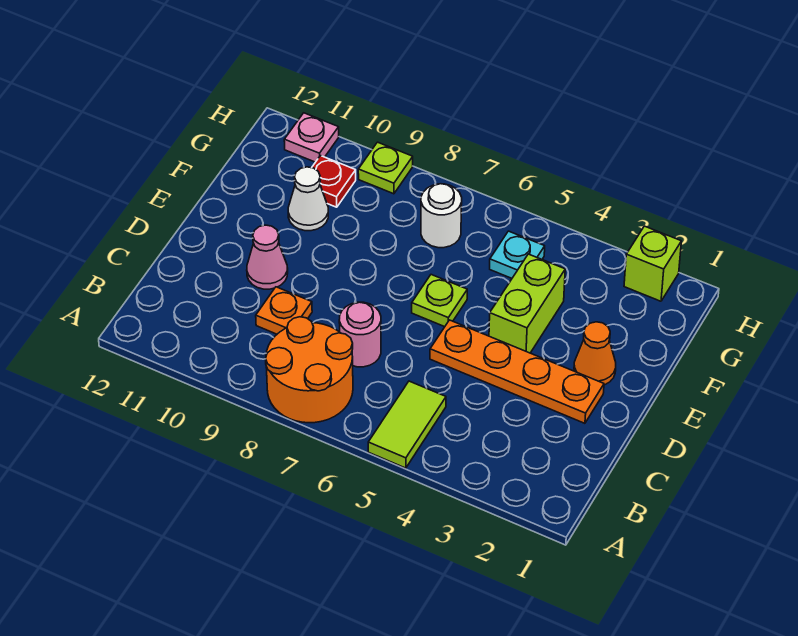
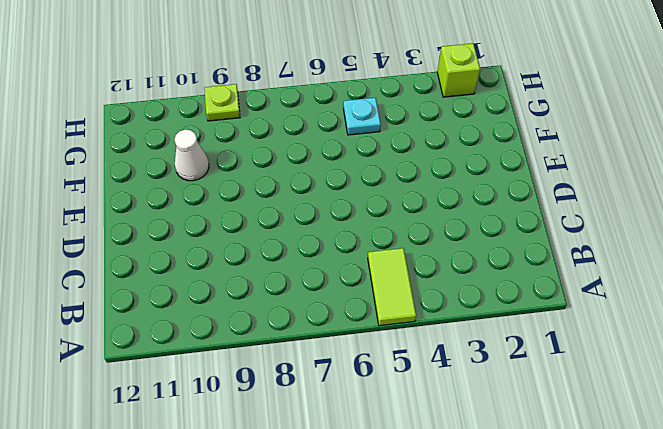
none -> orange round brick A7:B8 level 1
none -> pink round brick C7 level 1
none -> orange plate C9 level 1

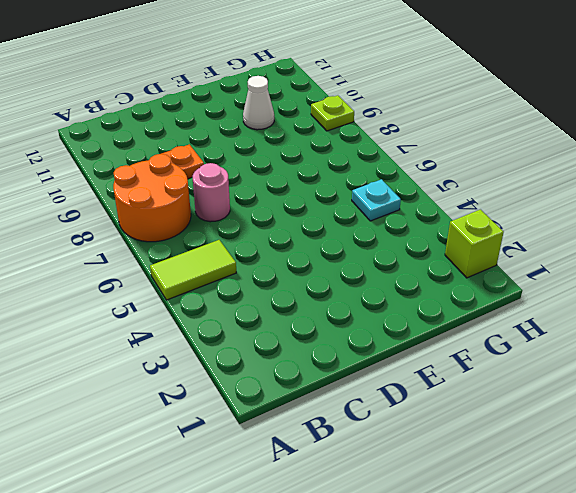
none -> orange plate D2:D5 level 1
none -> pink cone D10 level 1
none -> orange cone E2 level 1

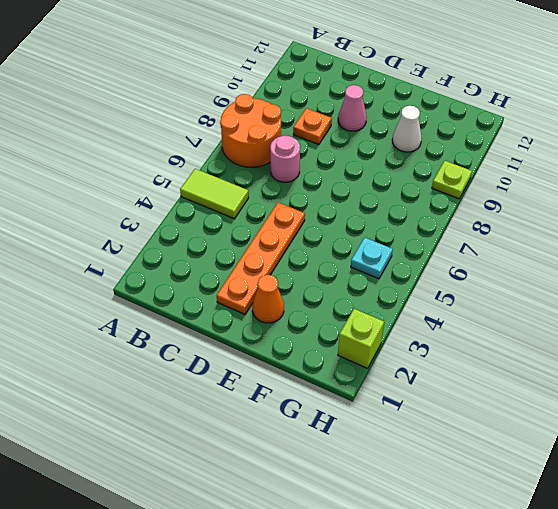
none -> lime brick E4:F4 level 1
none -> lime plate E6 level 1
none -> white round brick G7 level 1

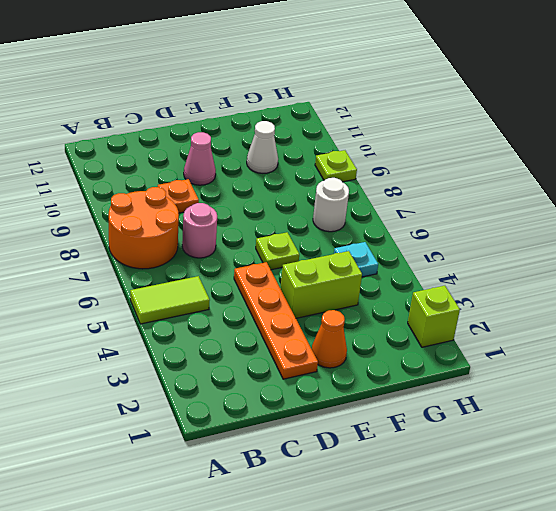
none -> red plate G10 level 1
none -> pink plate H11 level 1

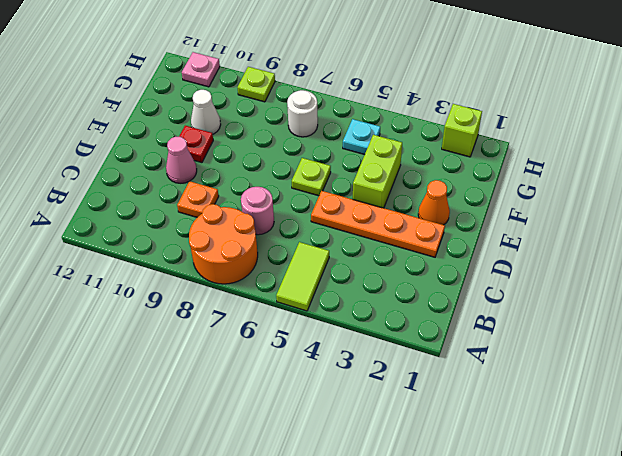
red plate E10 level 1 -> red plate G10 level 1

